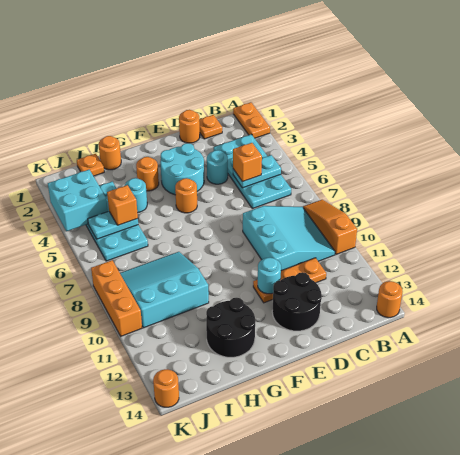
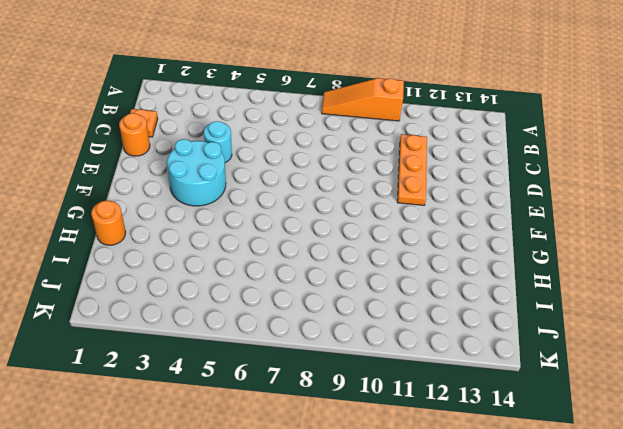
none -> orange plate A1:A2 level 1
none -> orange round brick A14 level 1
none -> cyan plate B3:C6 level 1

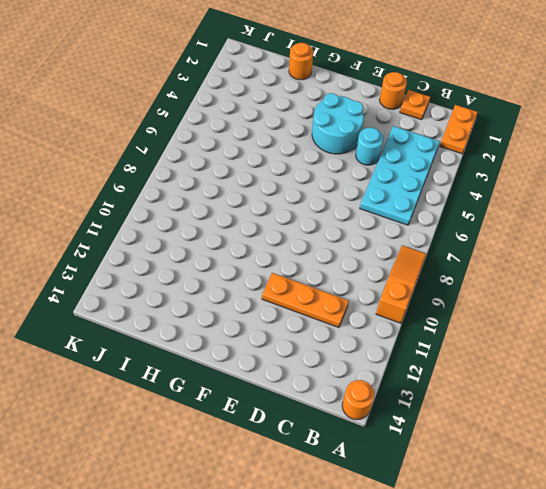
none -> cyan slope B8:D10 level 1 top D
none -> black round brick D12:E13 level 1
none -> orange round brick F5 level 1

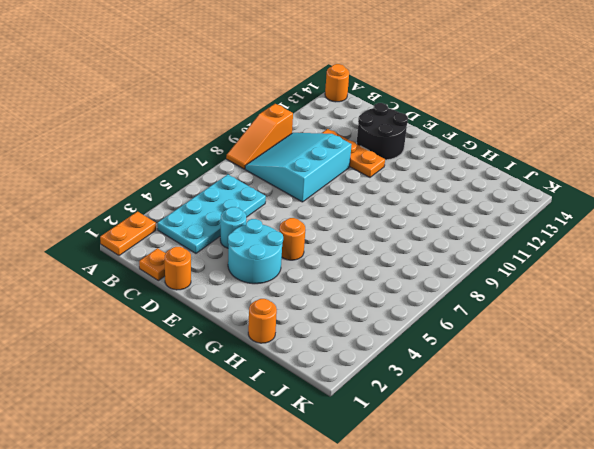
none -> orange round brick G3 level 1
none -> black round brick G12:H13 level 1
none -> cyan round brick H4 level 1

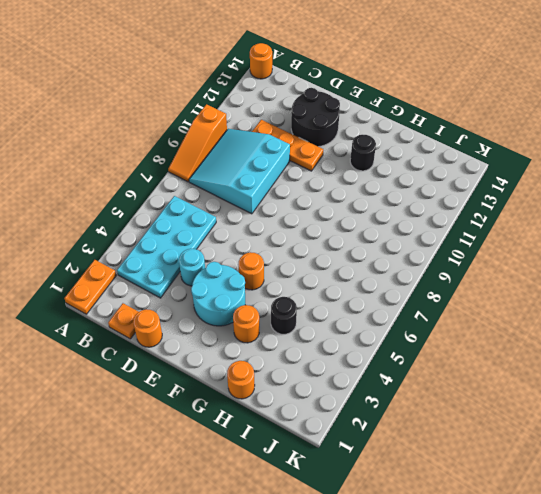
black round brick G12 level 1 -> black round brick G12:H13 level 1
black round brick H4 level 1 -> cyan round brick H4 level 1
none -> cyan slope H8:J10 level 1 top 10
none -> orange plate I1 level 1
none -> cyan plate I3:J6 level 1

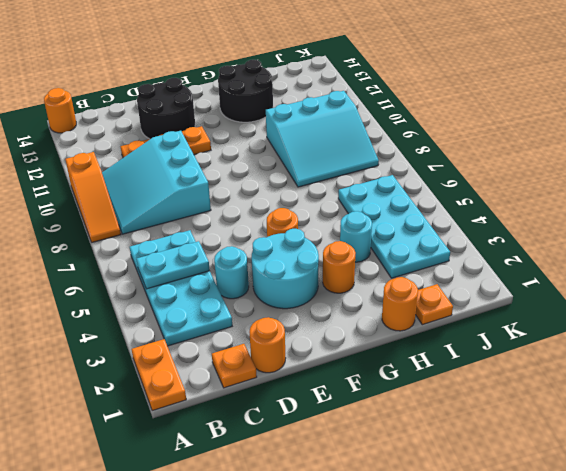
none -> orange brick K8:K10 level 1
none -> orange round brick K14 level 1
none -> cyan round brick E11 level 2

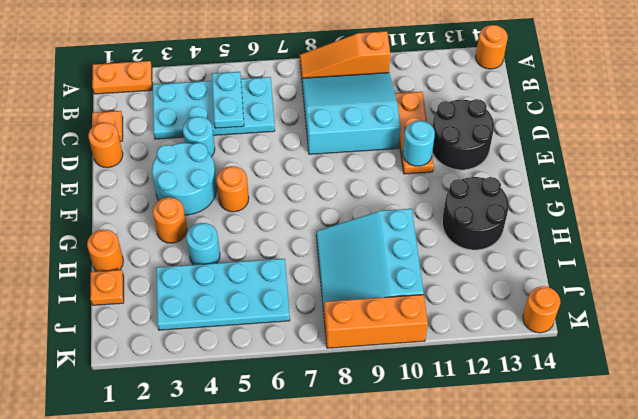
none -> cyan plate I5:J5 level 2
none -> cyan brick J3:K4 level 2
none -> orange brick C5 level 3

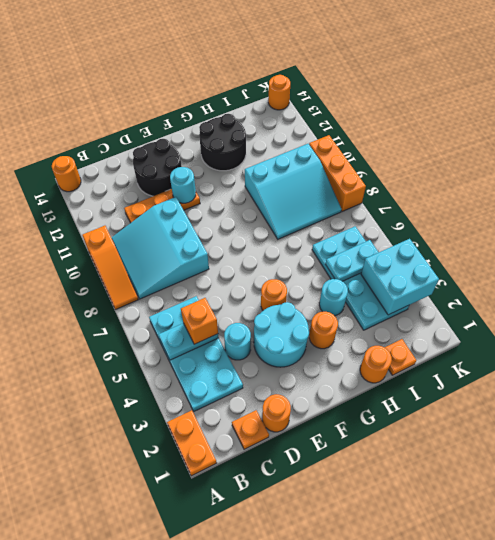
none -> orange brick I5 level 3

